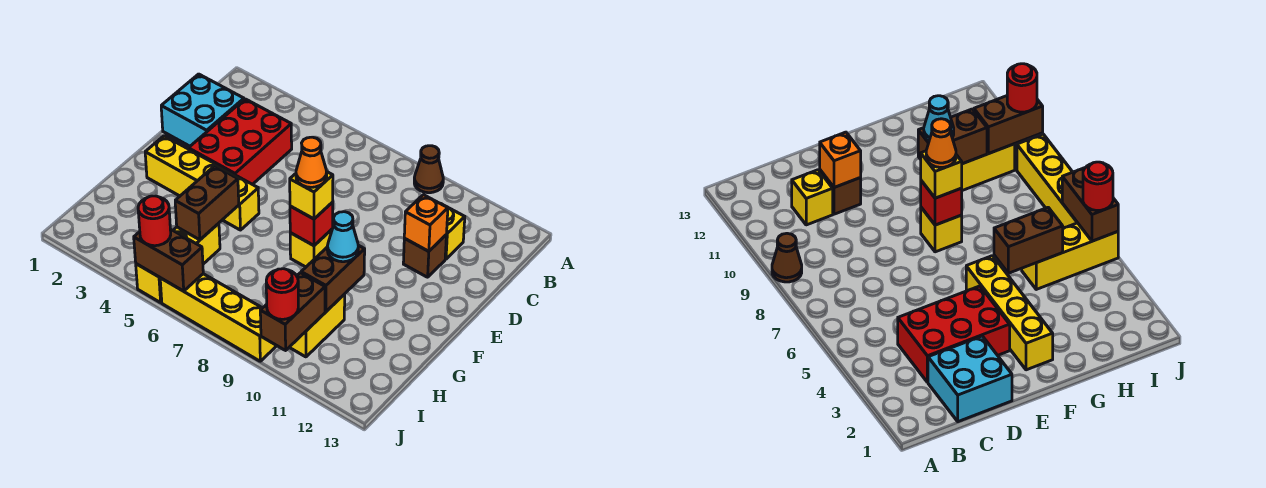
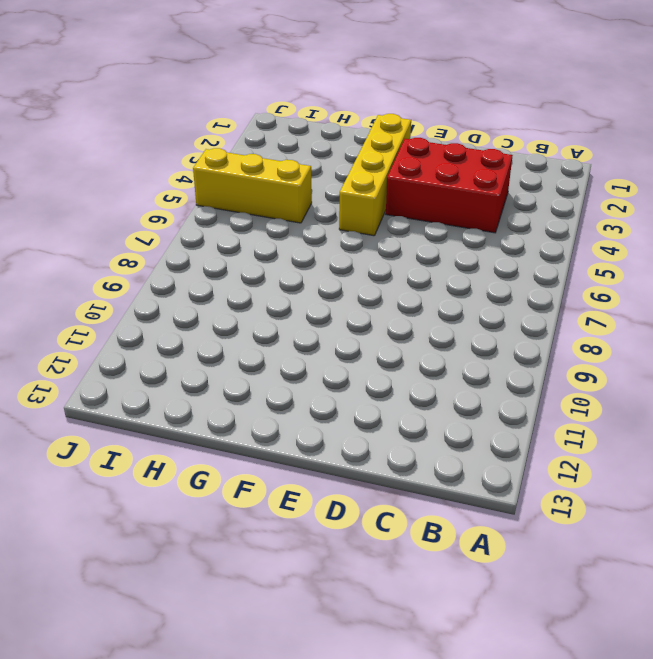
none -> brown cone A9 level 1
none -> cyan brick C1:D2 level 1
none -> yellow brick C11 level 1

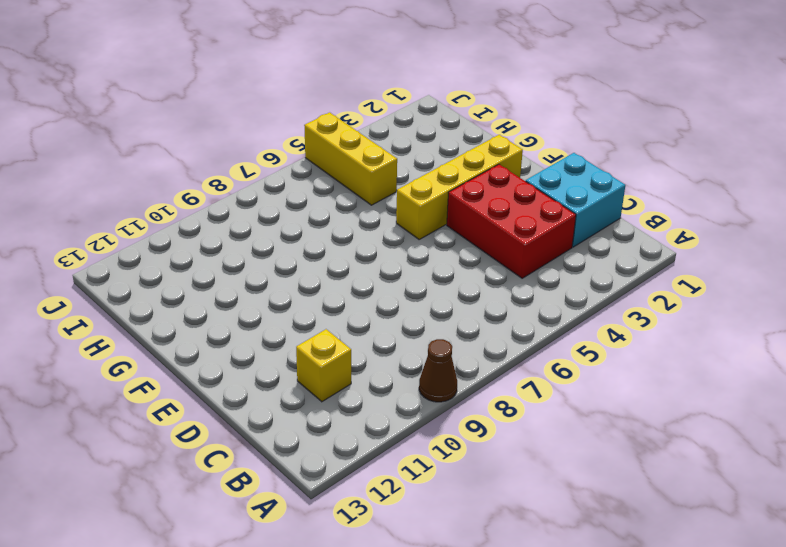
none -> brown brick D11 level 1
none -> yellow brick F8 level 1
none -> yellow brick H10:I10 level 1

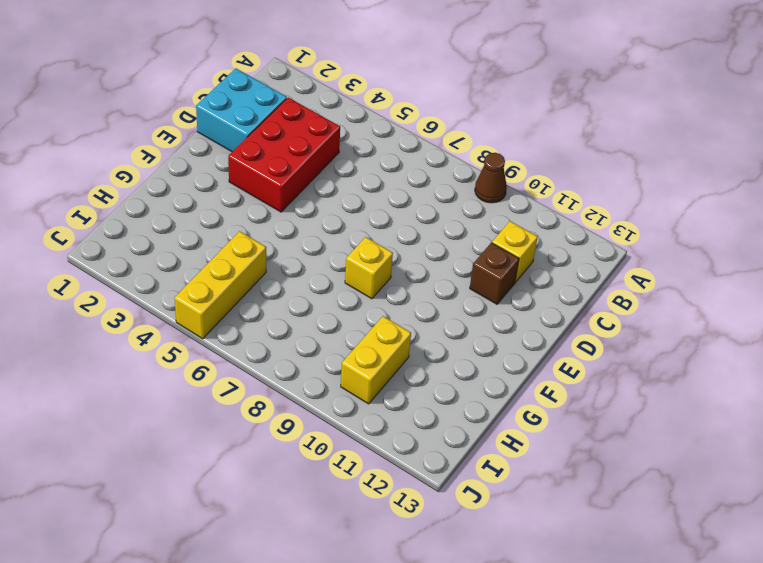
none -> yellow brick F2:F5 level 1
none -> yellow brick J6:J9 level 1
none -> orange brick D11 level 2

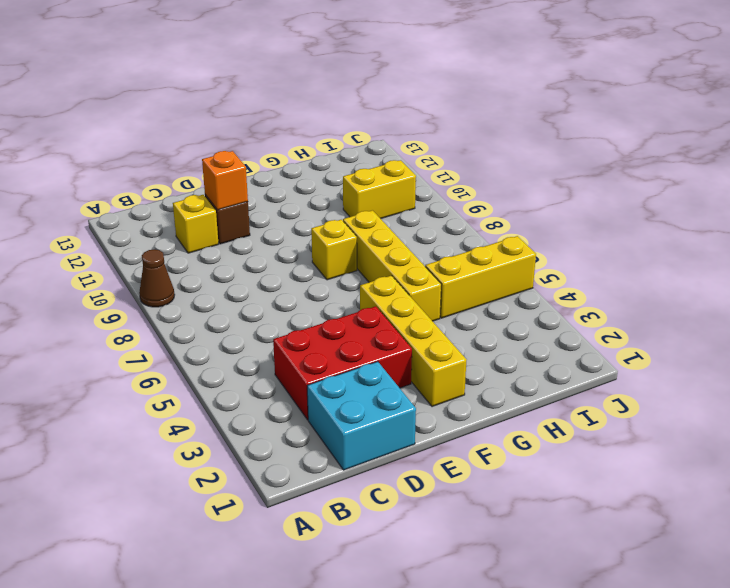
yellow brick G5:G8 level 1 -> yellow brick J6:J9 level 1
none -> red brick F8 level 2
none -> brown brick G5:H5 level 2
none -> brown brick G10:H10 level 2

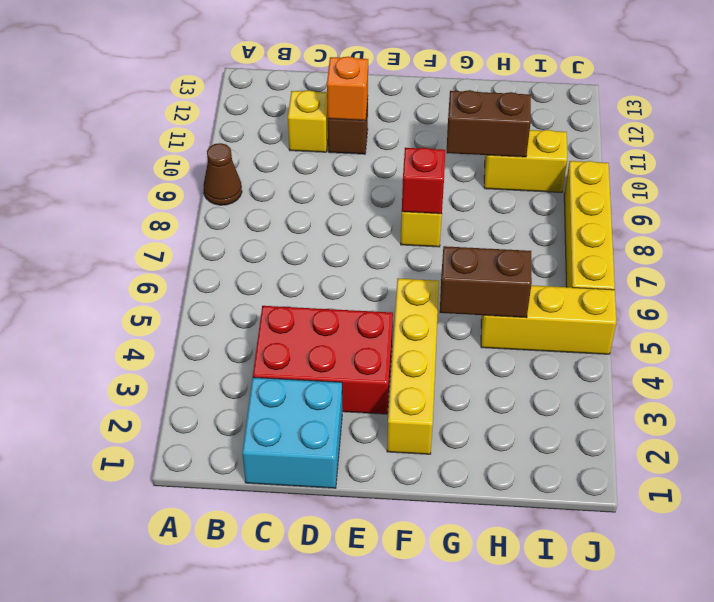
none -> brown brick I10:J10 level 2
none -> brown brick J5:J6 level 2
none -> yellow brick F8 level 3

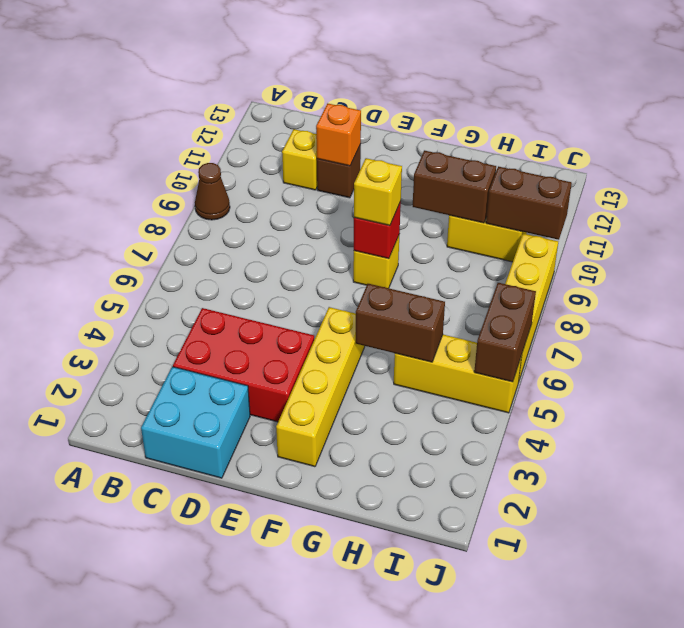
none -> cyan cone G10 level 3
none -> red round brick J5 level 3
none -> red round brick J10 level 3

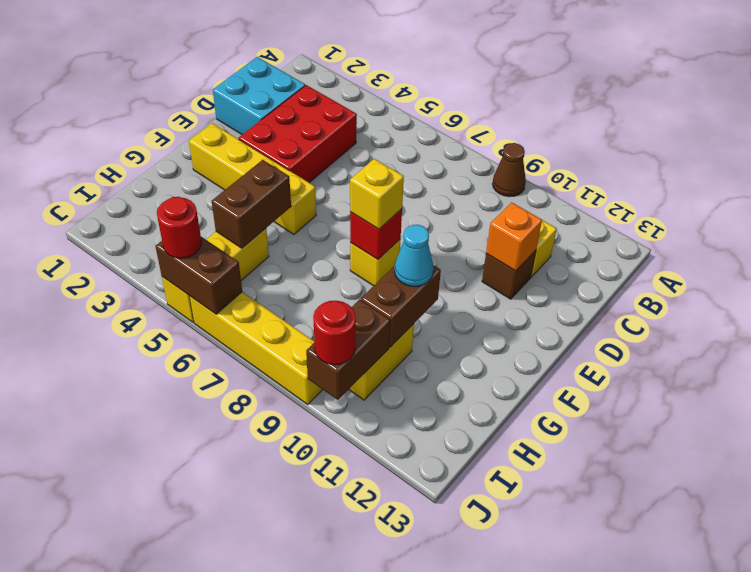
none -> orange cone F8 level 4

